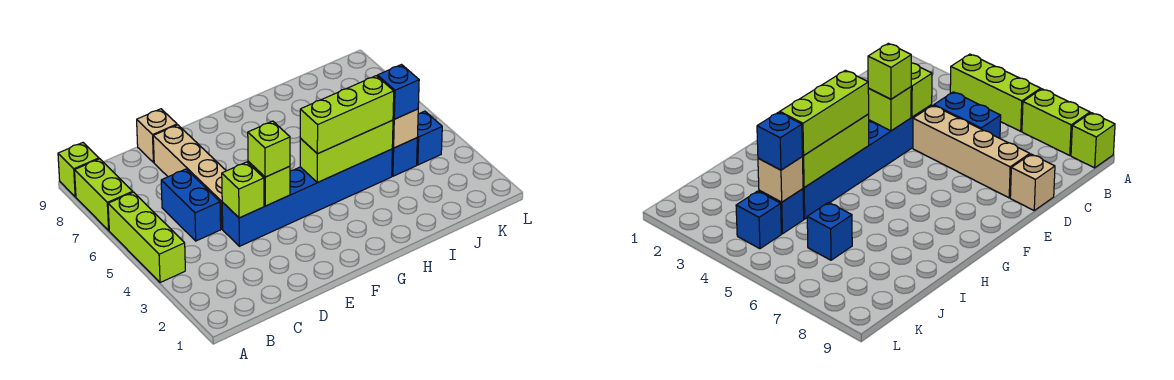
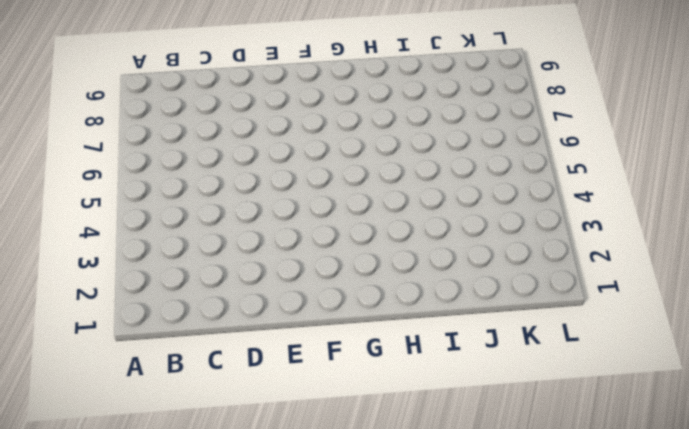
none -> lime brick A4:A6 level 1
none -> lime brick A7:A8 level 1
none -> lime brick A9 level 1

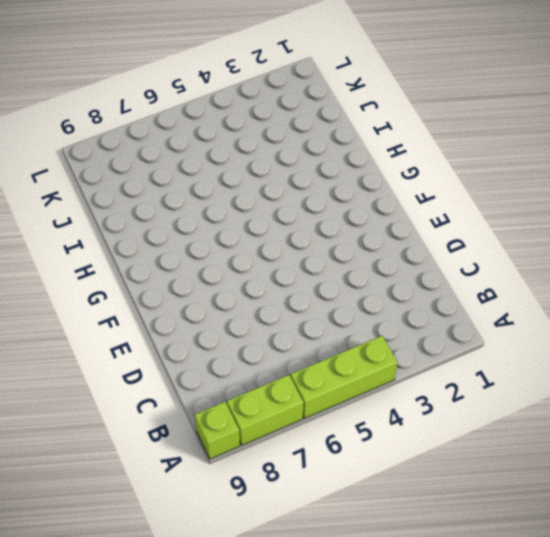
none -> blue brick C5:C6 level 1
none -> blue brick D4:I4 level 1
none -> tan brick D5:D8 level 1

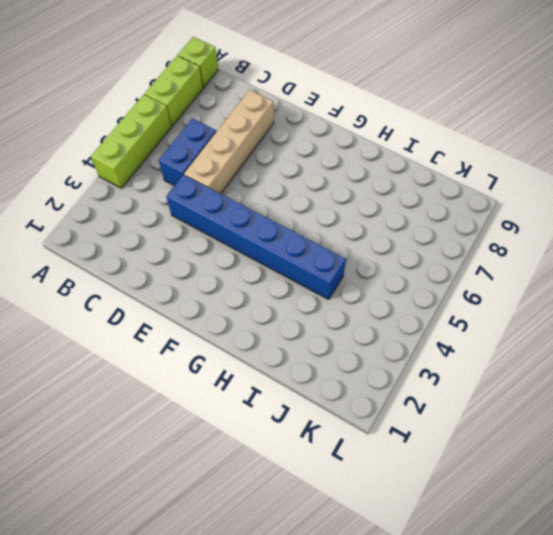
none -> tan brick D9 level 1
none -> blue brick J4 level 1
none -> blue brick J6 level 1

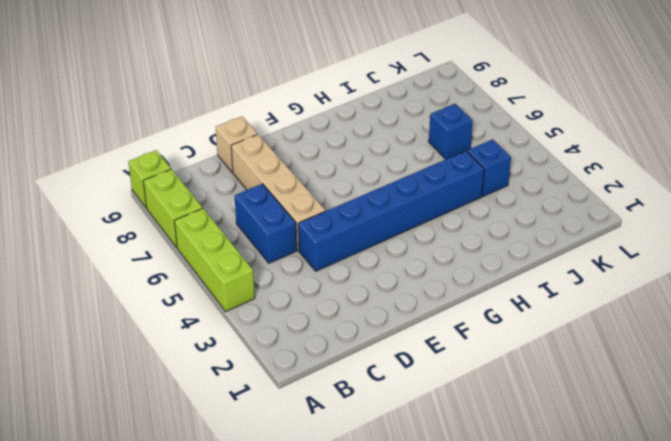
none -> blue brick K4 level 1
none -> lime brick D4 level 2
none -> lime brick E4 level 2

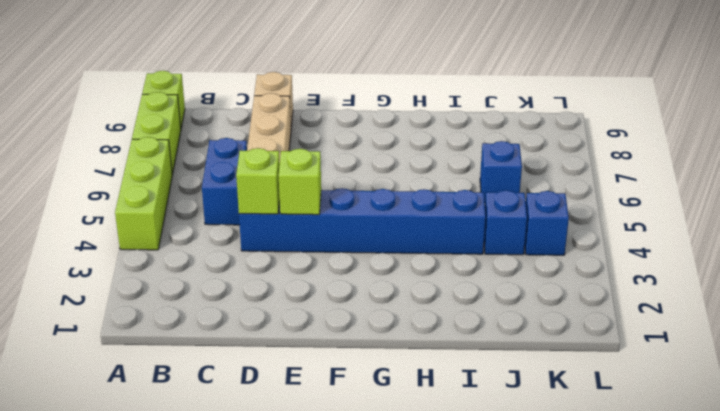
none -> lime brick G4:I4 level 2
none -> tan brick J4 level 2
none -> lime brick E4 level 3

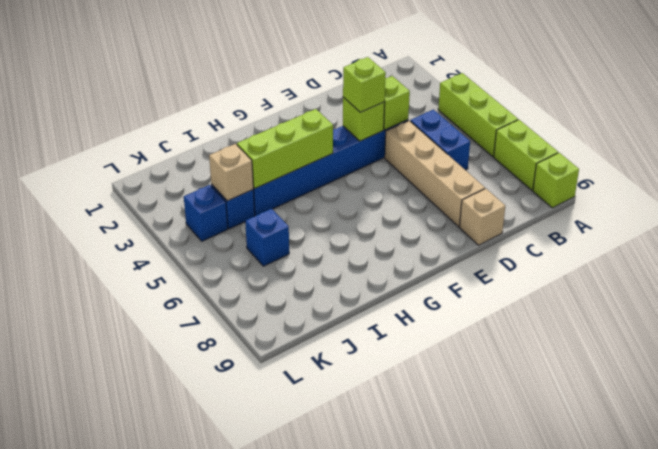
none -> lime brick G4:I4 level 3
none -> blue brick J4 level 3

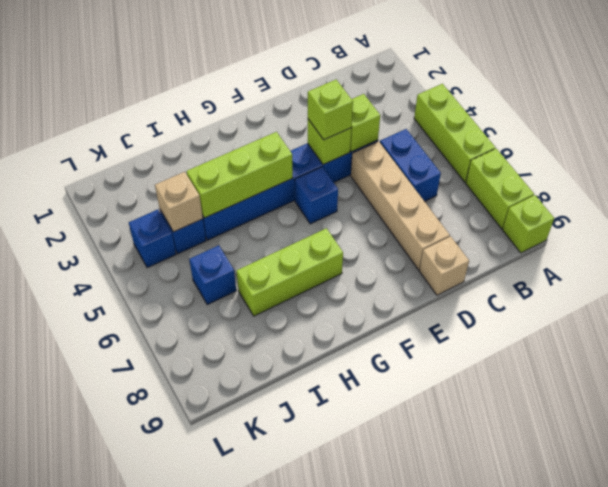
blue brick F5 level 1 -> blue brick J4 level 3
lime brick G7:I7 level 1 -> lime brick G4:I4 level 3

